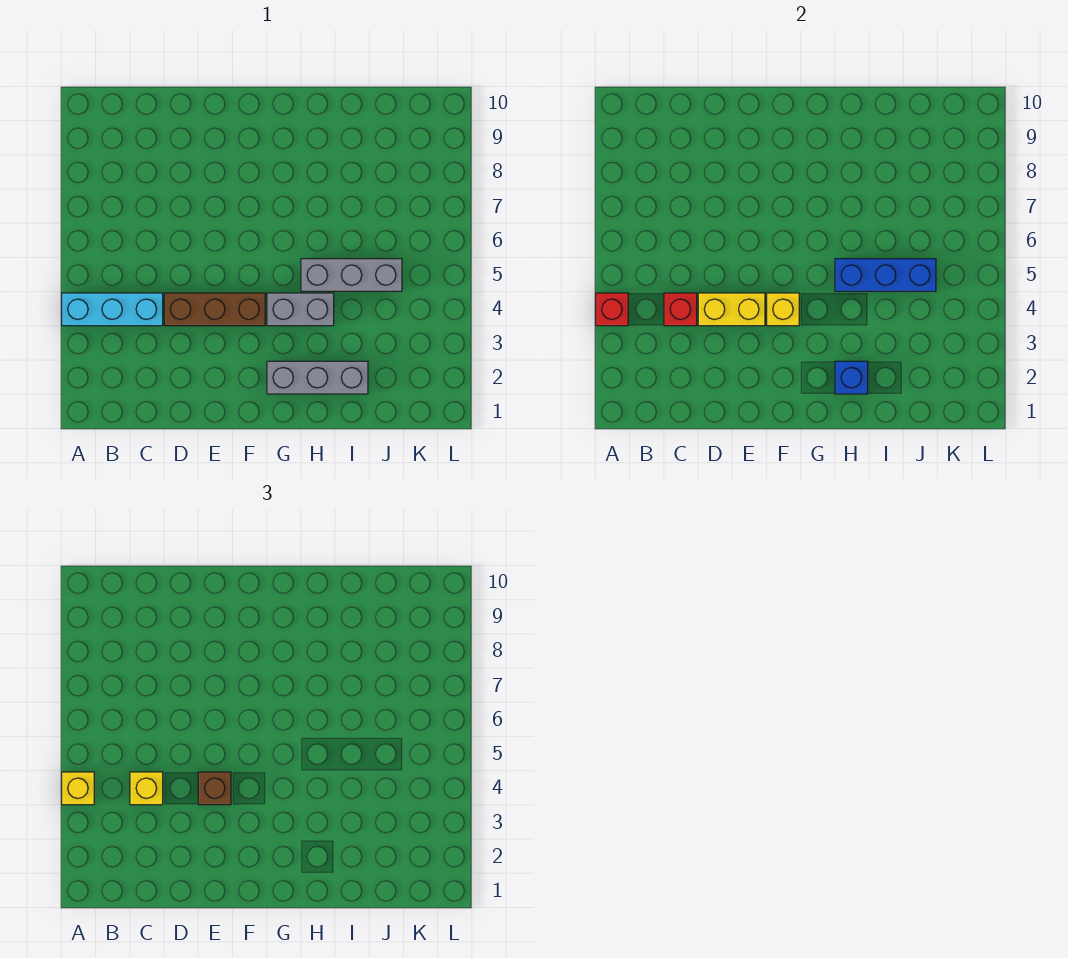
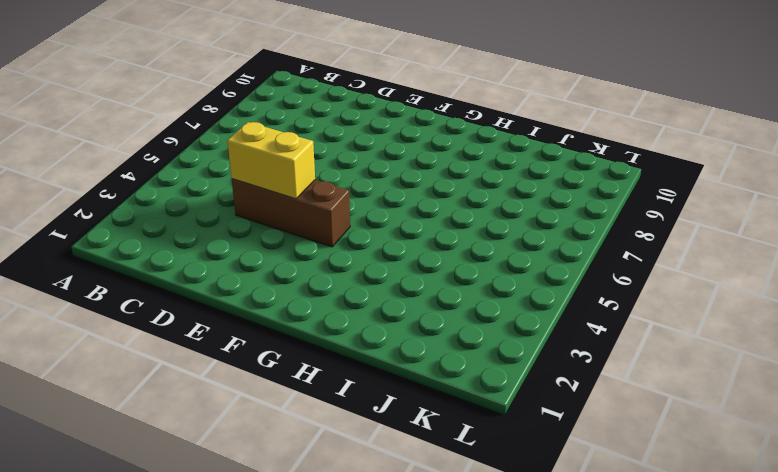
none -> cyan brick A4:C4 level 1
none -> grey brick G2:I2 level 1
none -> grey brick G4:H4 level 1

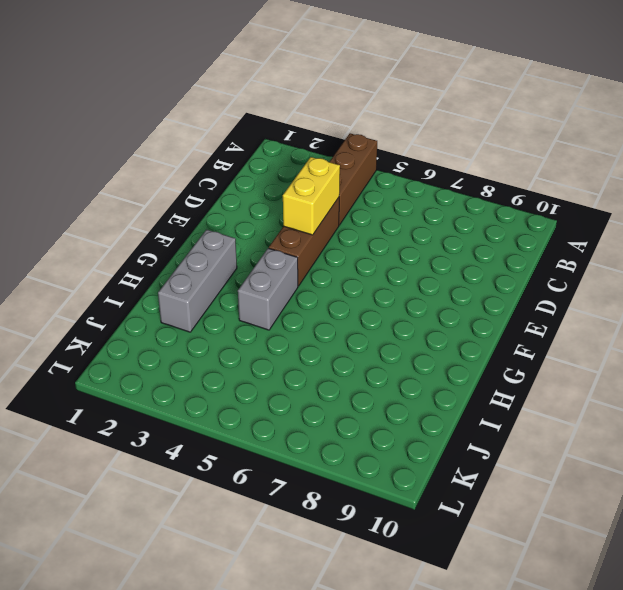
brown brick A4:C4 level 1 -> cyan brick A4:C4 level 1
none -> grey brick H5:J5 level 1
none -> red brick A4 level 2
none -> red brick C4 level 2

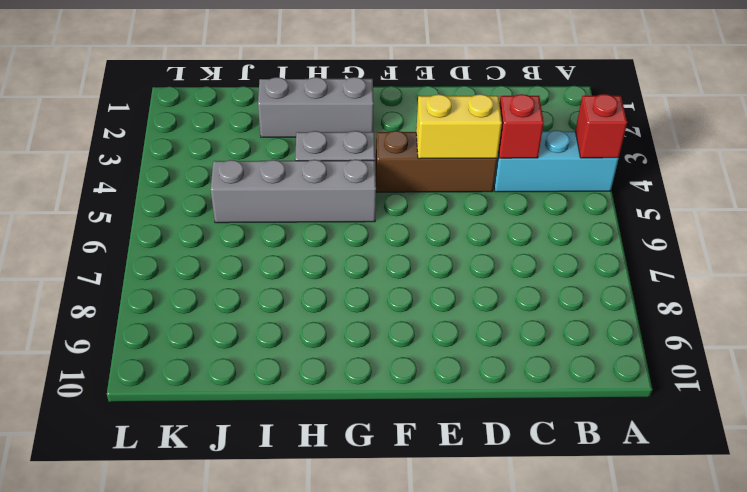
grey brick G5:J5 level 1 -> grey brick H5:J5 level 1
none -> yellow brick F4 level 2
none -> blue brick H2 level 2
none -> blue brick H5:J5 level 2

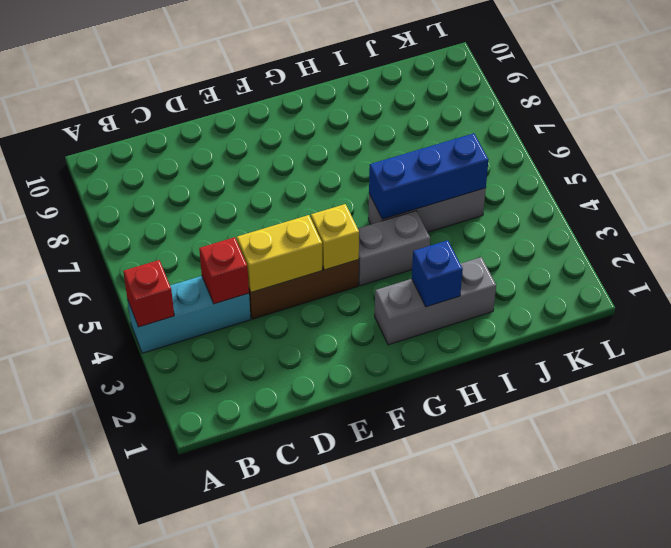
none -> yellow brick A4 level 3
none -> yellow brick C4 level 3
none -> brown brick E4 level 3

